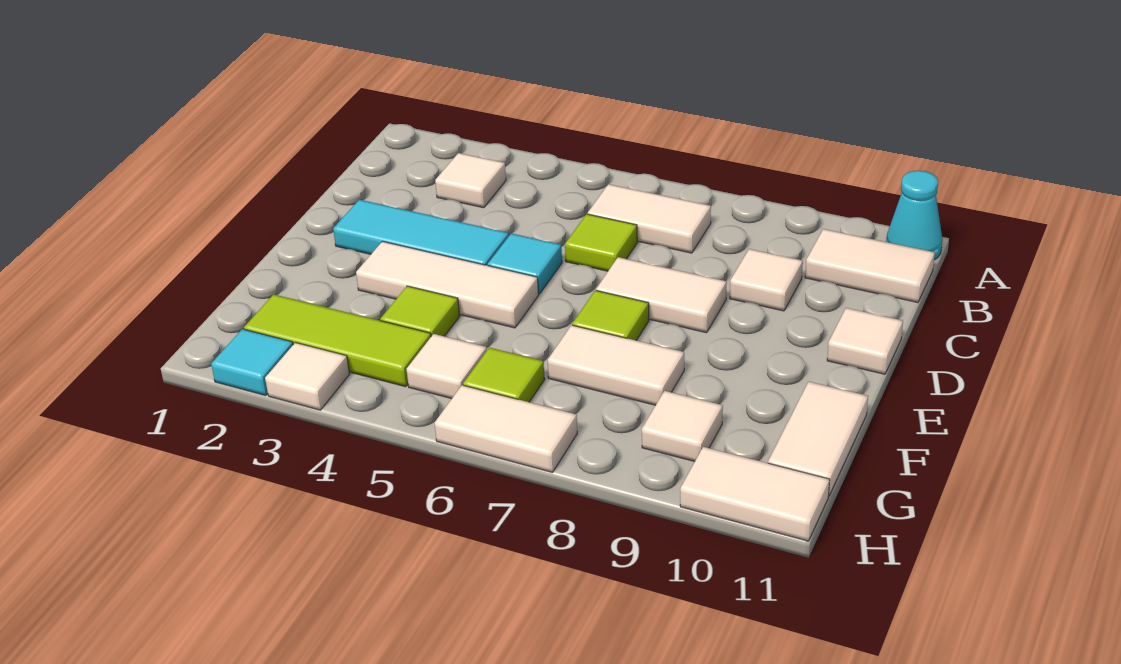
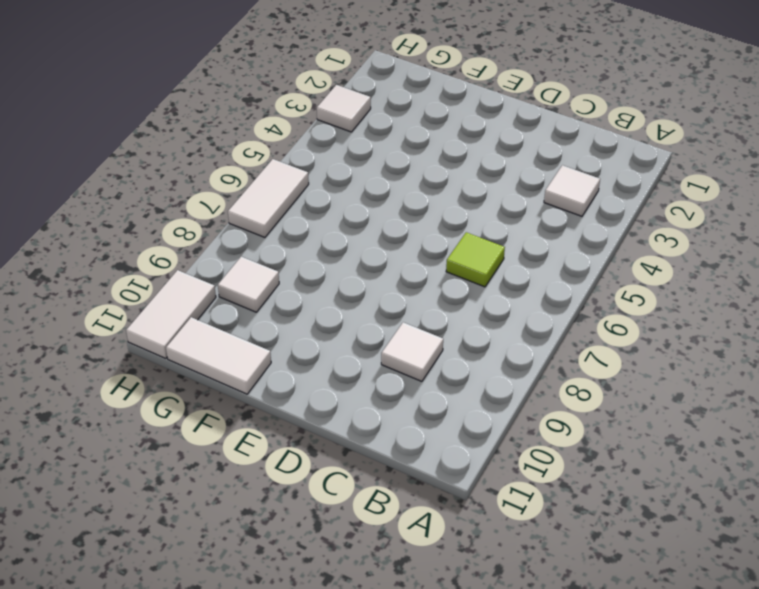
none -> cyan cone A11 level 1
none -> white tile B6:B7 level 1
none -> white tile B10:B11 level 1

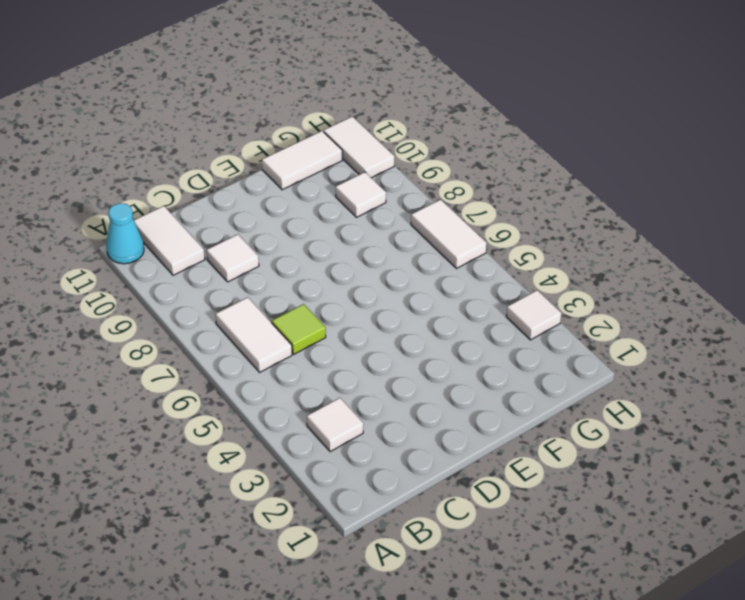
none -> cyan tile D2:D4 level 1
none -> cyan tile D5 level 1
none -> white tile D7:D8 level 1

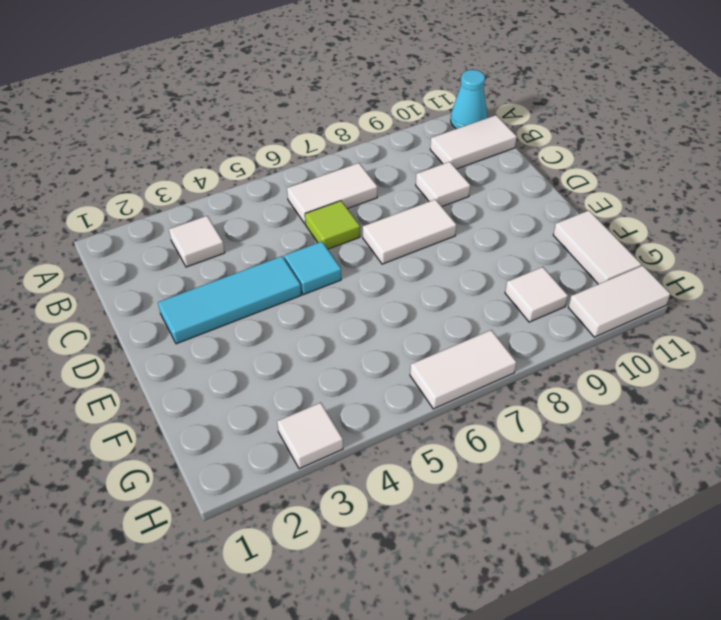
none -> white tile D11 level 1
none -> white tile E3:E5 level 1
none -> lime tile E7 level 1

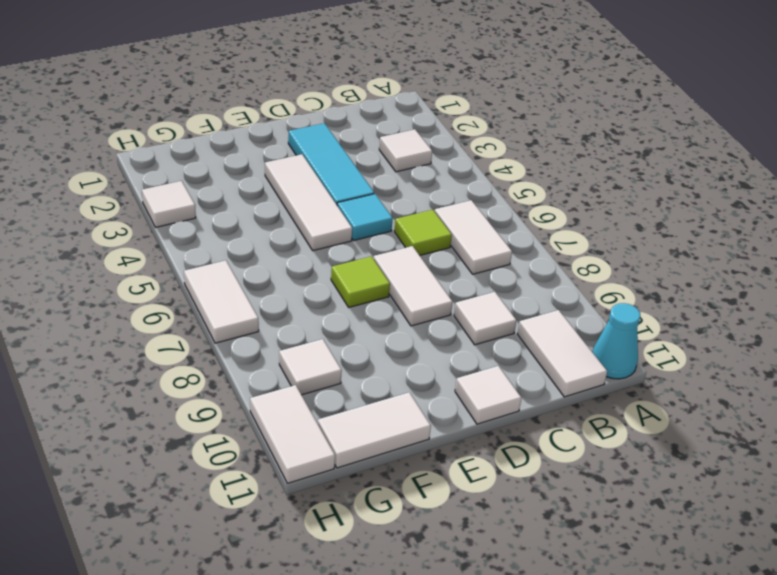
none -> lime tile F4 level 1
none -> white tile F7:F8 level 1
none -> lime tile G2:G4 level 1

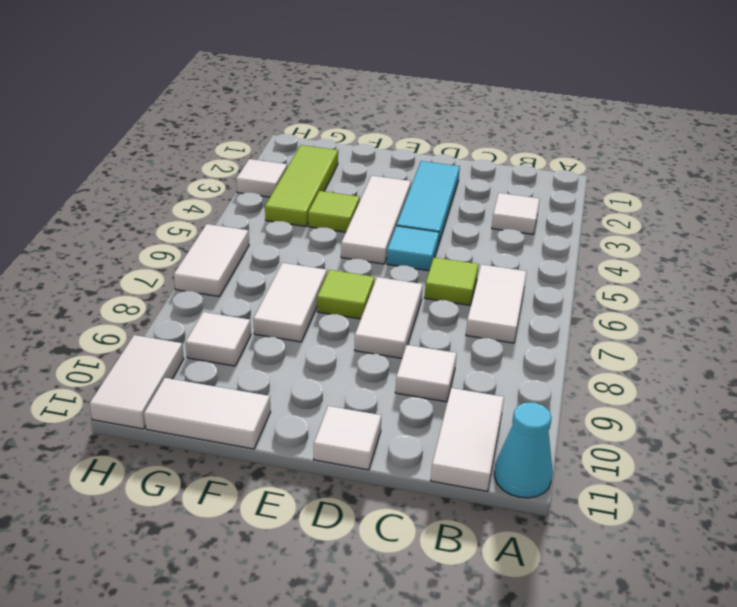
none -> white tile G5 level 1
none -> lime tile G6 level 1
none -> cyan tile H2 level 1

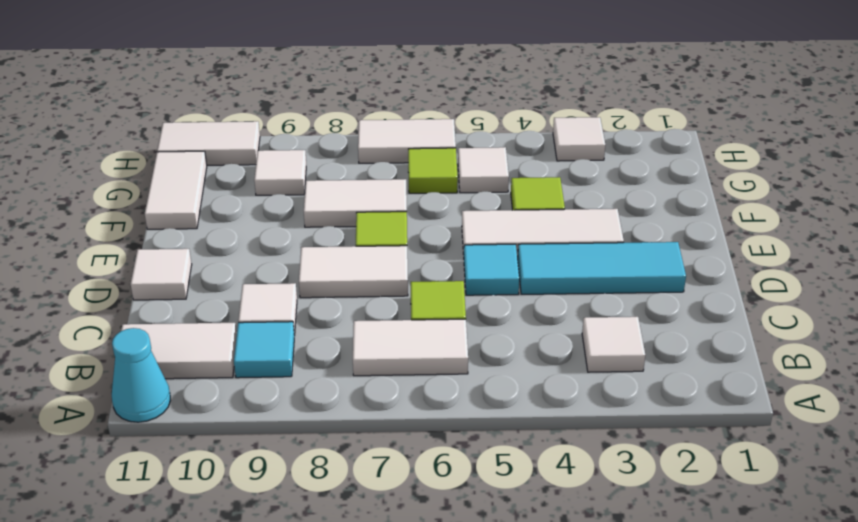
cyan tile B9 level 1 -> cyan tile H2 level 1
none -> lime tile G2:G4 level 1

